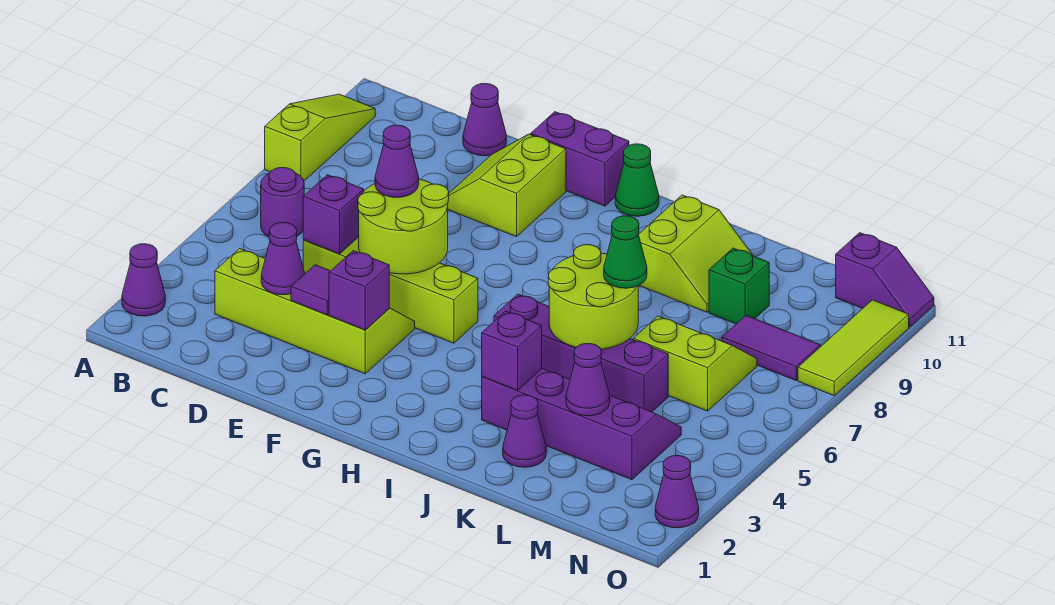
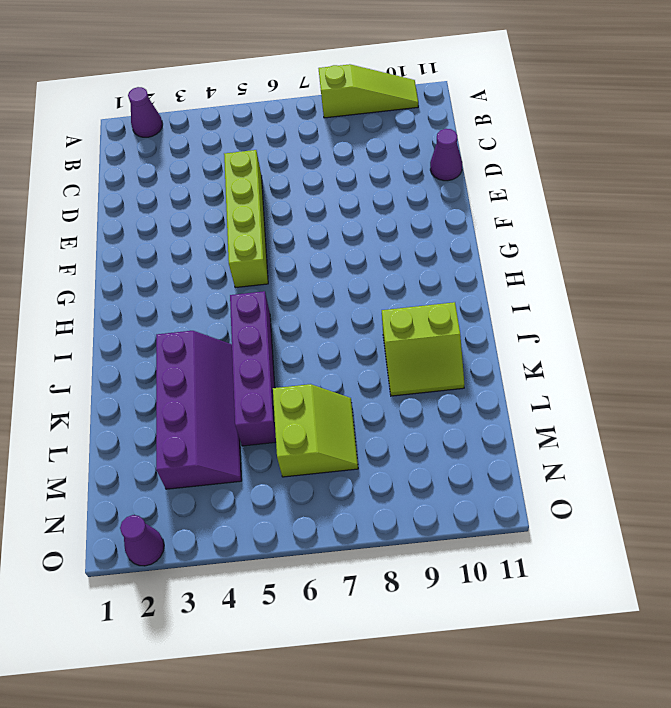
none -> purple round brick B6 level 1
none -> lime slope C3:F4 level 1 top 3
none -> lime slope E9:F10 level 1 top F

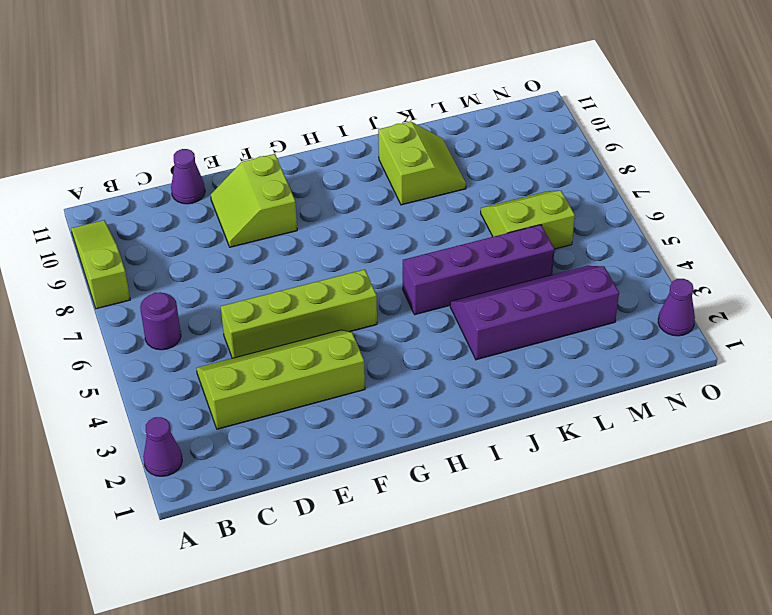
none -> purple brick F11:G11 level 1
none -> green cone H11 level 1
none -> purple cone K2 level 1

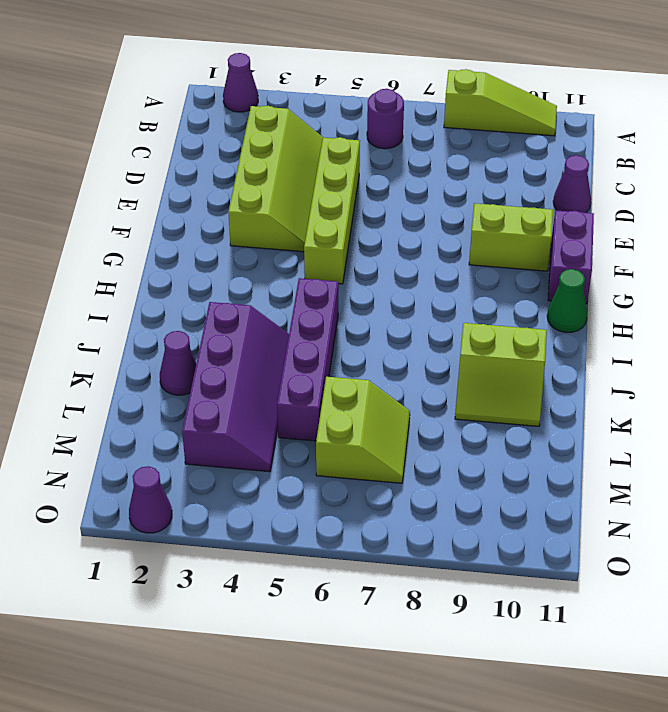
none -> green brick L9 level 1
none -> purple tile M8:N8 level 1
none -> purple slope N11:O11 level 1 top N

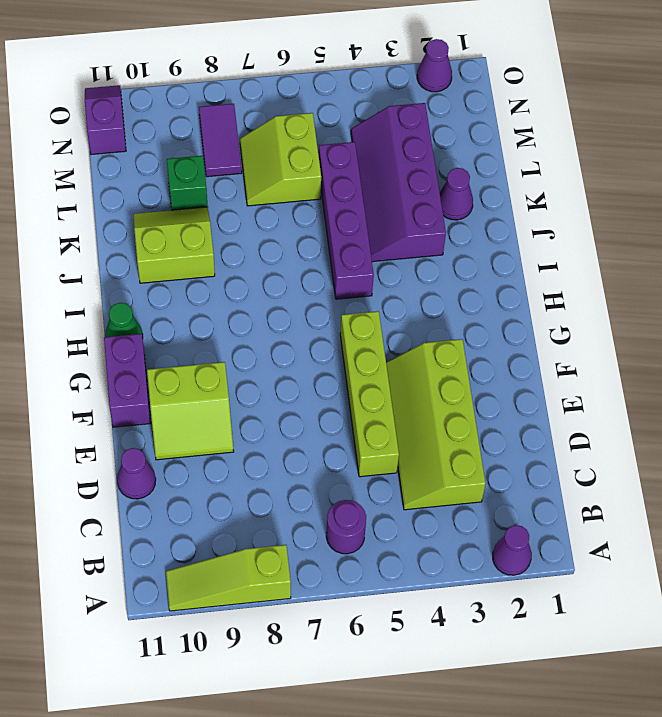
none -> lime tile O8:O10 level 1
none -> purple cone D3 level 2
none -> purple brick D5 level 2

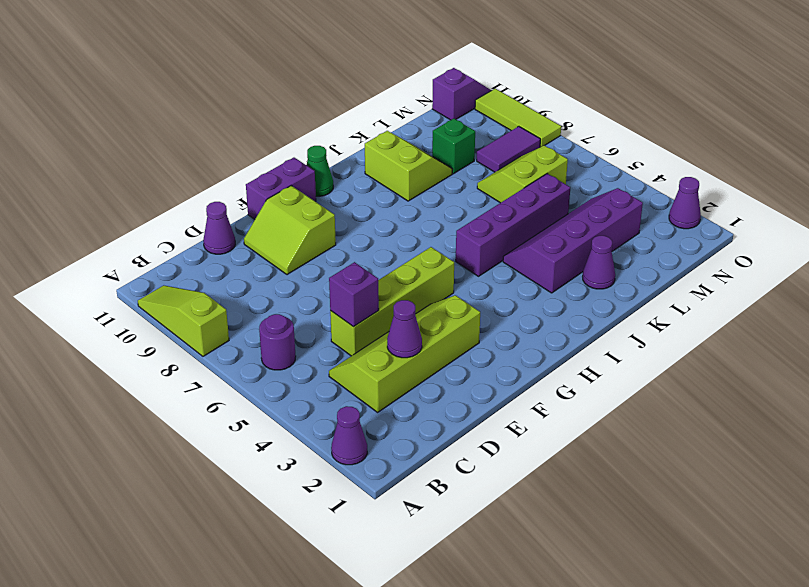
none -> purple tile E3 level 2
none -> lime round brick E5:F6 level 2
none -> purple brick F3 level 2

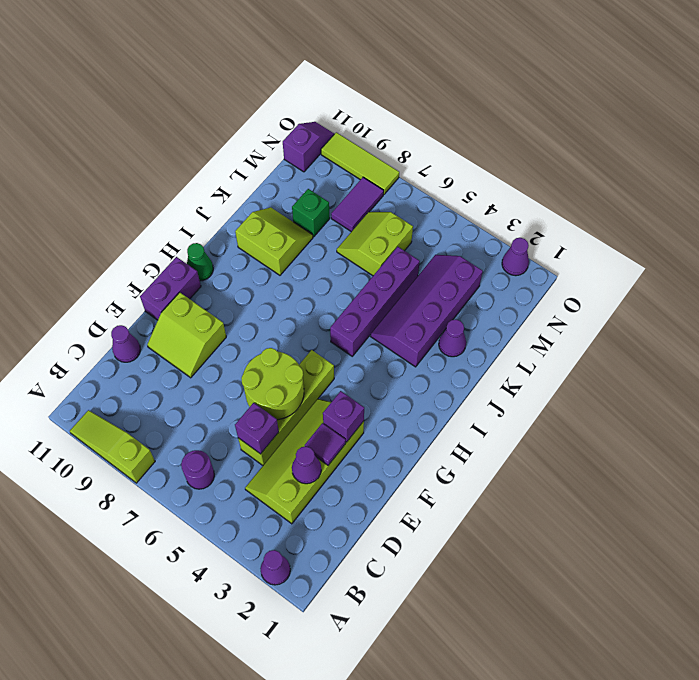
none -> purple brick J3 level 2
none -> lime round brick J5:K6 level 2
none -> purple cone L3 level 2

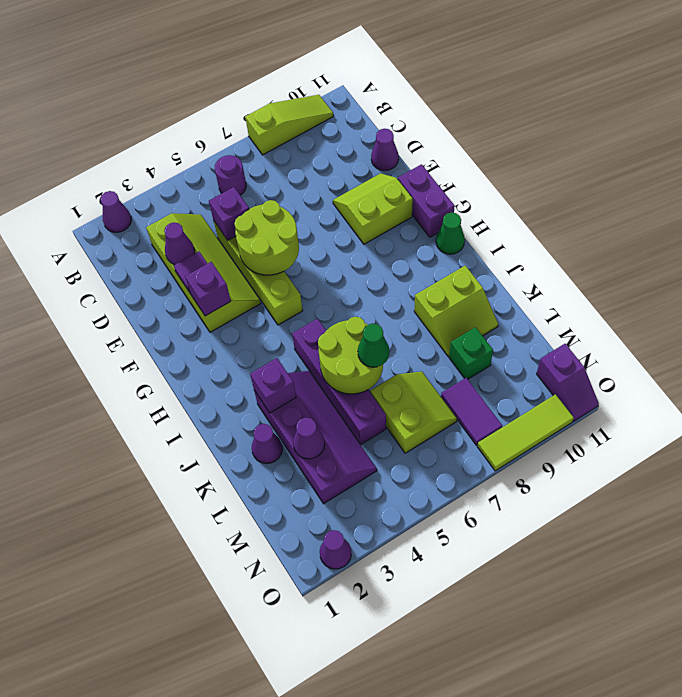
none -> purple cone E6 level 3

